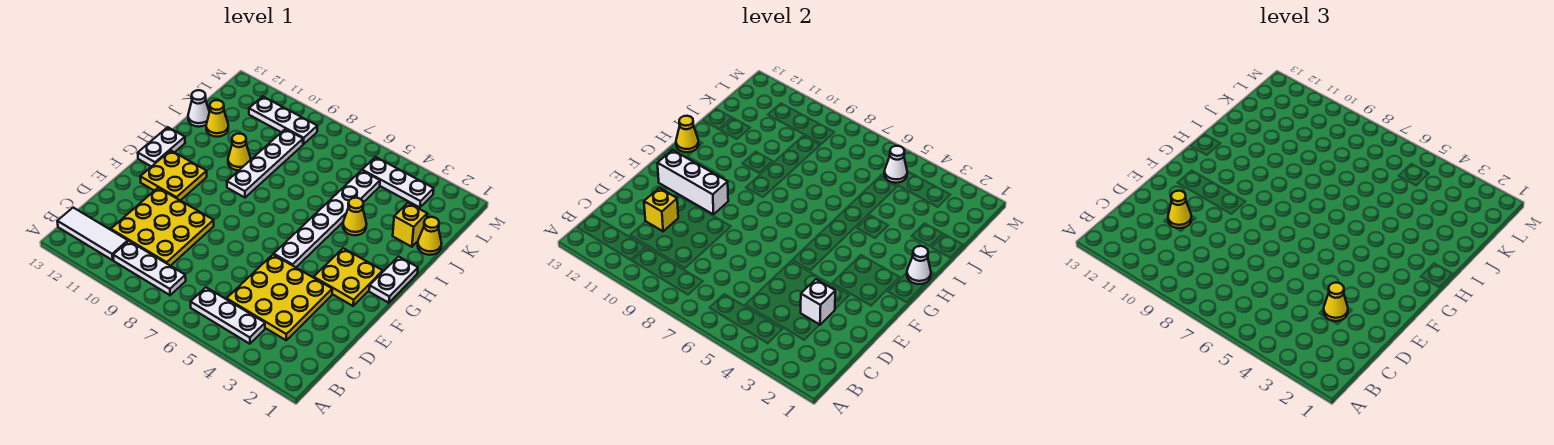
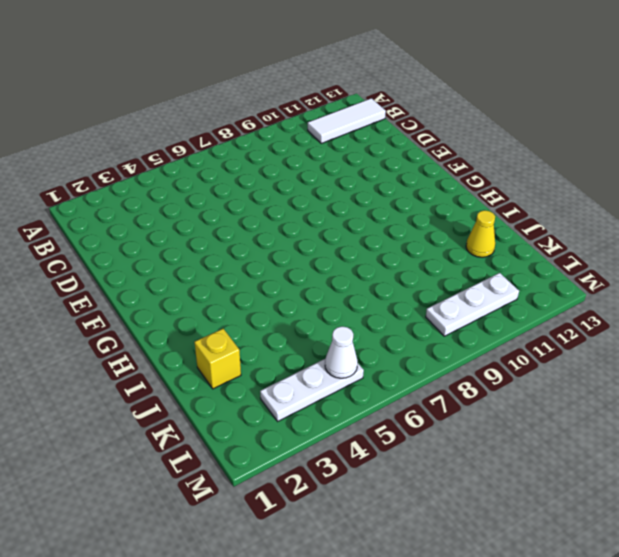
none -> white plate B4:B6 level 1
none -> white plate B8:B10 level 1
none -> yellow plate C3:E5 level 1

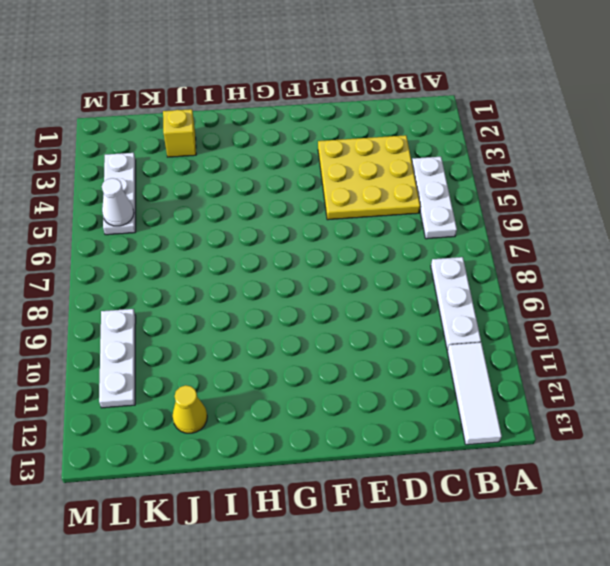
none -> yellow plate C9:E11 level 1
none -> yellow plate F2:G3 level 1
none -> white plate F5:K5 level 1

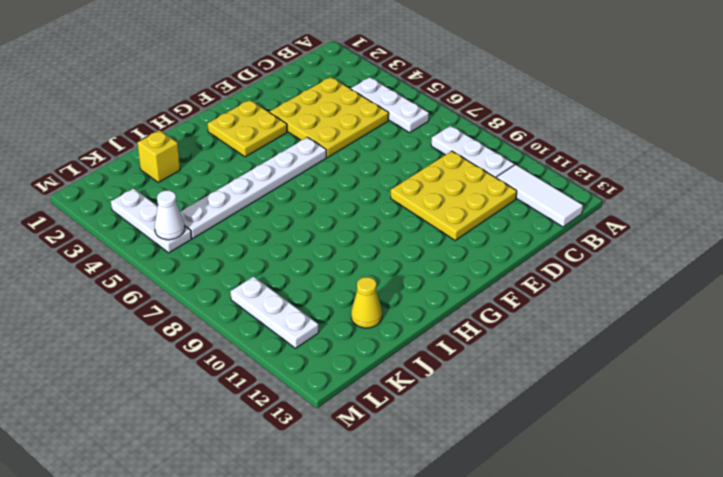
none -> yellow plate F11:G12 level 1
none -> white plate G1:H1 level 1
none -> white plate G13:H13 level 1

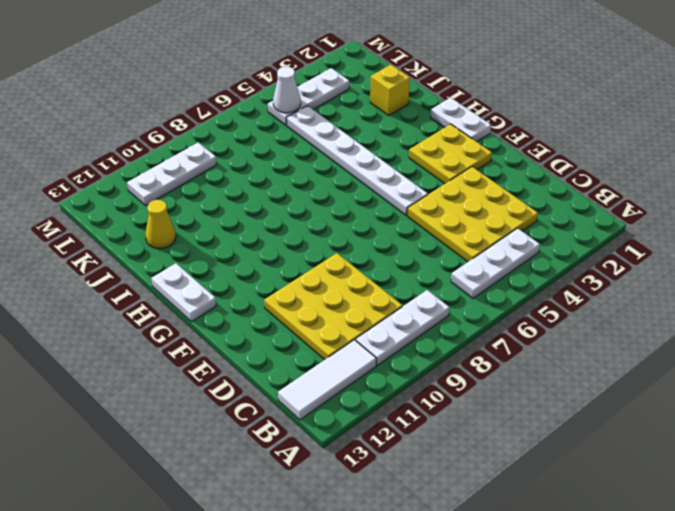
none -> yellow plate F11:G12 level 1
none -> white plate H9:K9 level 1
none -> yellow cone I4 level 1

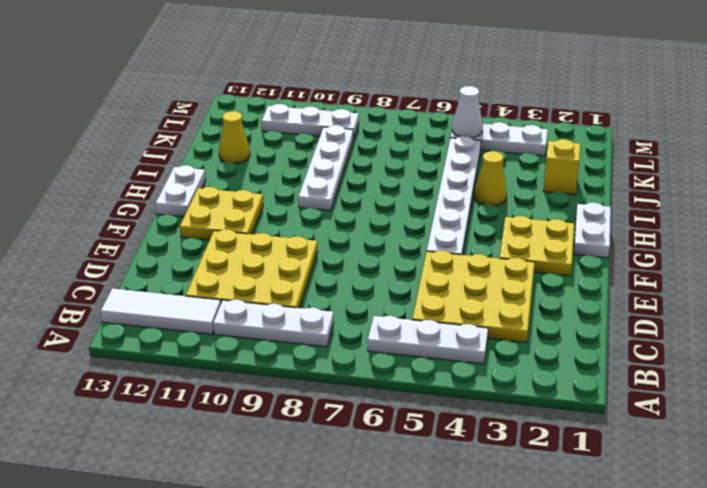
none -> yellow cone I10 level 1
none -> yellow cone J1 level 1
none -> white cone J13 level 1

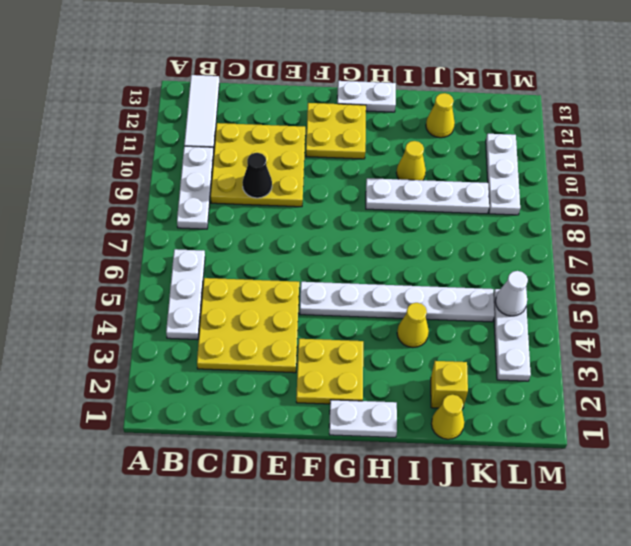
black cone D9 level 2 -> none
none -> white cone J13 level 1
none -> white brick D3 level 2
none -> yellow brick D11 level 2

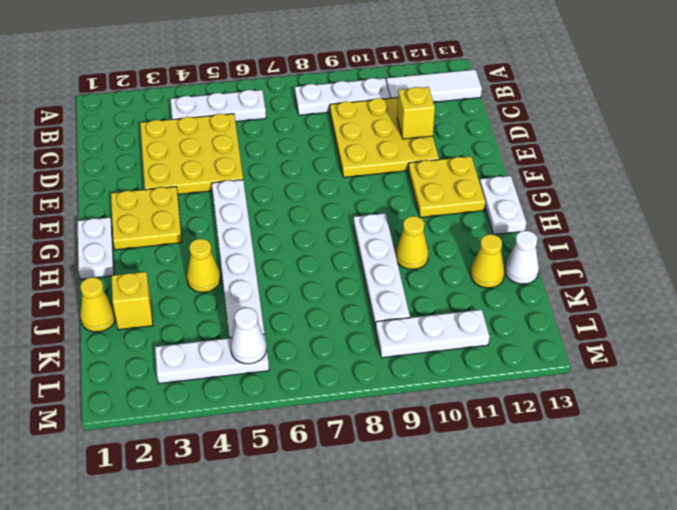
none -> white brick D3 level 2
none -> white brick F10:F12 level 2
none -> white cone H1 level 2

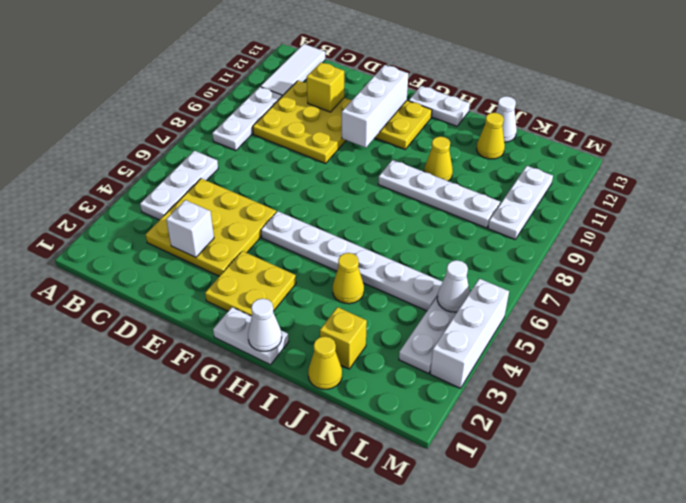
white brick M3:M5 level 1 -> none
none -> yellow cone H13 level 2
none -> yellow cone D3 level 3
none -> yellow cone D11 level 3

